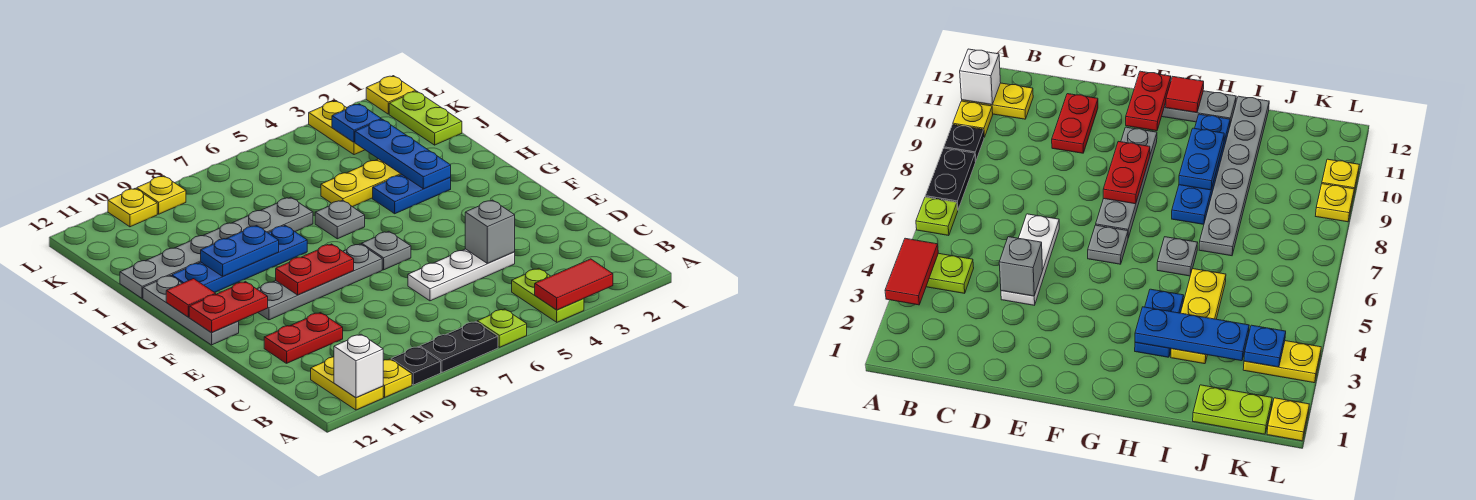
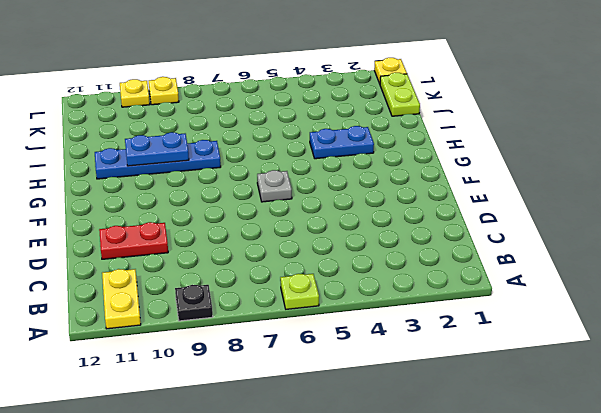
none -> lime plate A4:B4 level 1
none -> black plate A7:A8 level 1
none -> yellow plate A10 level 1
none -> white plate D4:D6 level 1

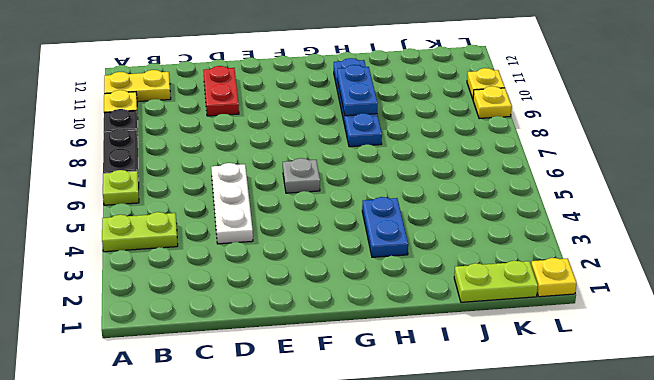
none -> grey plate F7:F10 level 1
none -> grey plate F12:H12 level 1
none -> grey plate H6 level 1
none -> yellow plate I3:I5 level 1

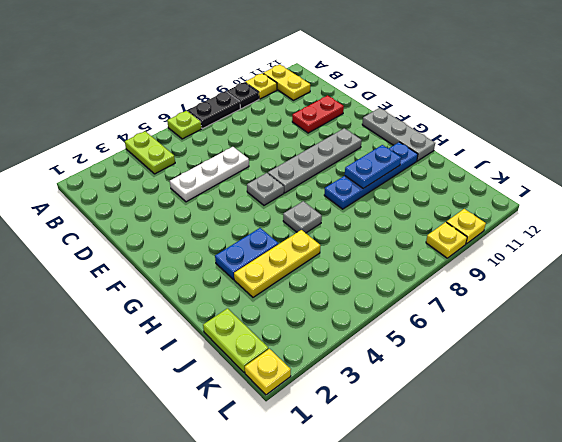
none -> grey plate I7:I12 level 1
none -> yellow plate K3:L3 level 1
none -> red tile A3:A4 level 2
none -> white brick A11 level 2

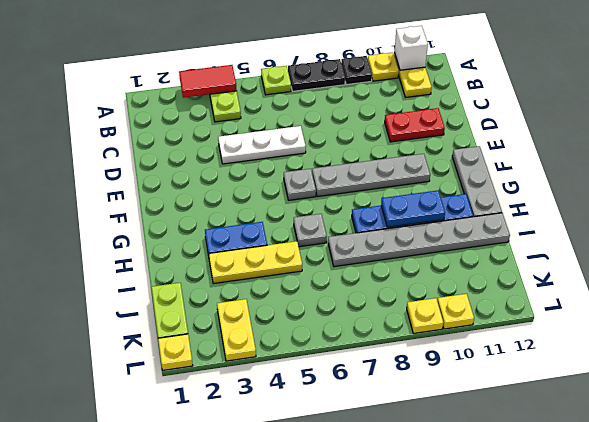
none -> grey brick D4 level 2
none -> red plate F8:F9 level 2
none -> red plate F11:F12 level 2
none -> red tile G12 level 2

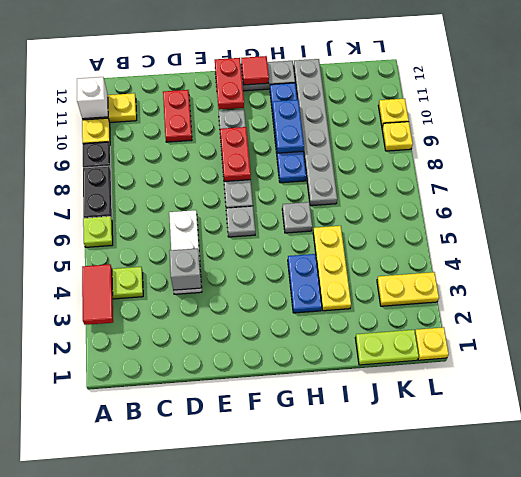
none -> blue plate H3:J3 level 2
none -> blue plate K3 level 2

